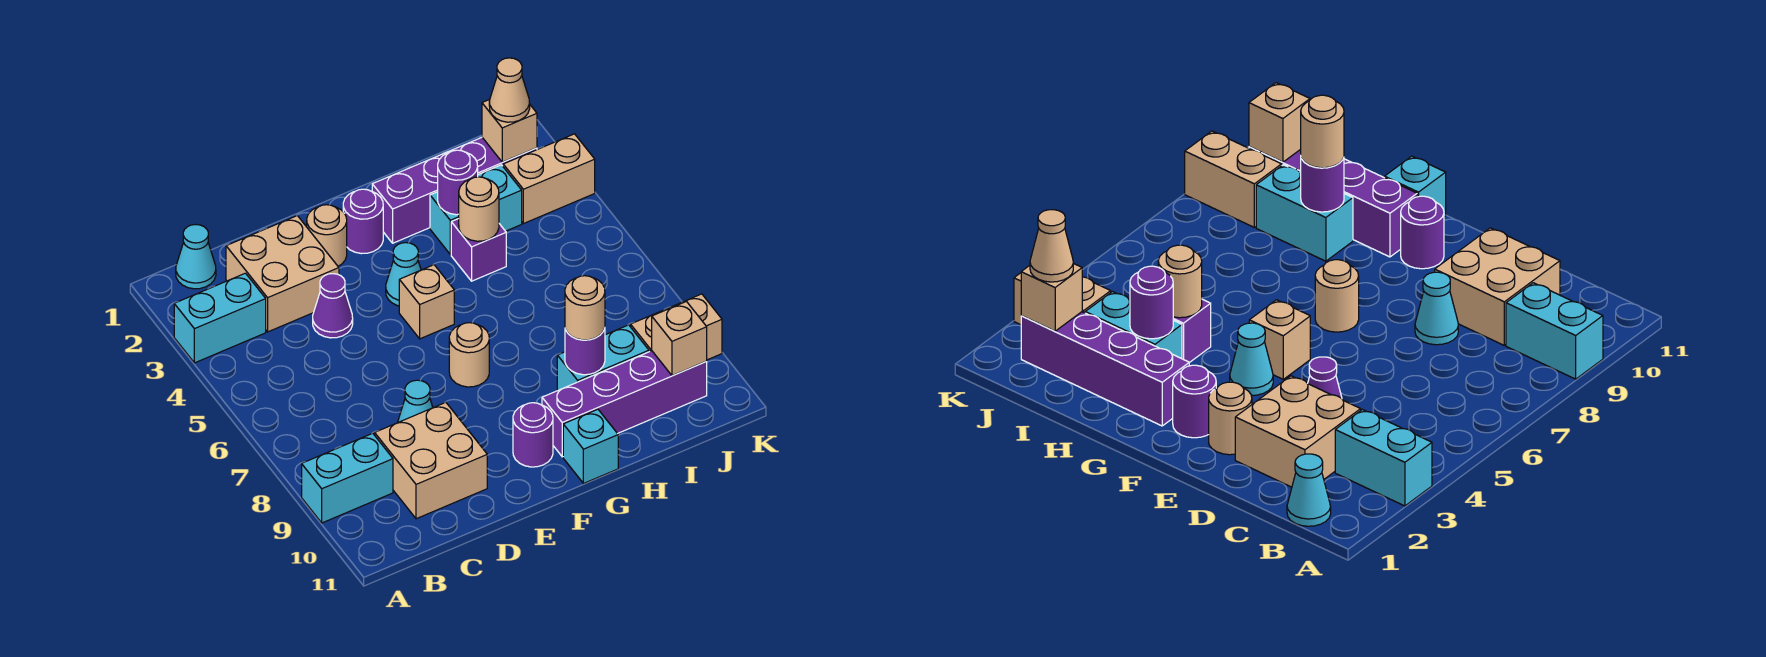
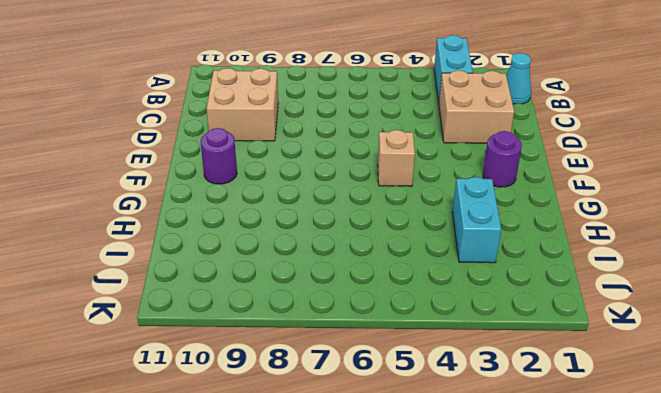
none -> cyan brick A9:B9 level 1
none -> purple cone D4 level 1
none -> cyan cone D8 level 1

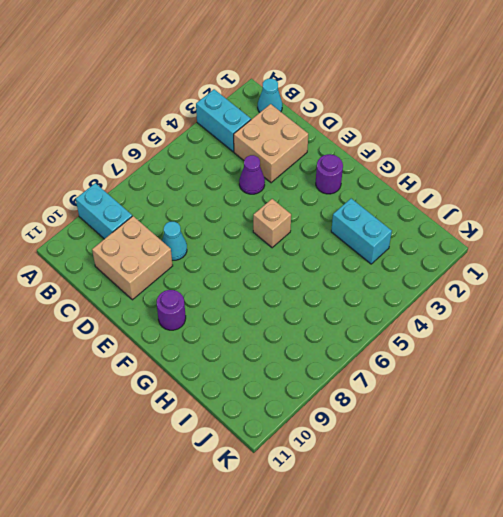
none -> tan round brick E2 level 1
none -> cyan cone F4 level 1
none -> tan round brick F7 level 1

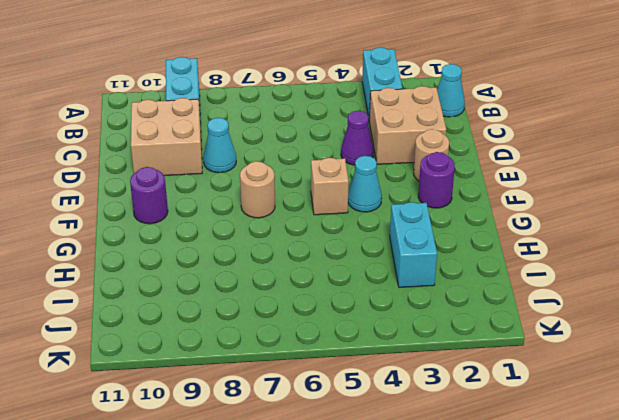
none -> purple brick G2:J2 level 1
none -> purple brick G10:J10 level 1
none -> cyan brick G11 level 1

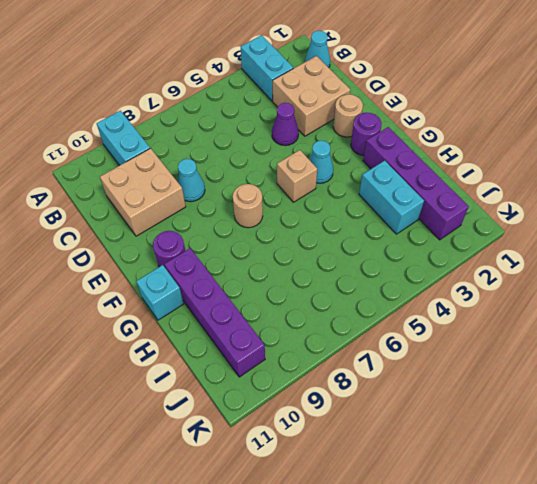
none -> purple brick H4 level 1
none -> cyan brick H9:I9 level 1
none -> tan brick J3:K3 level 1

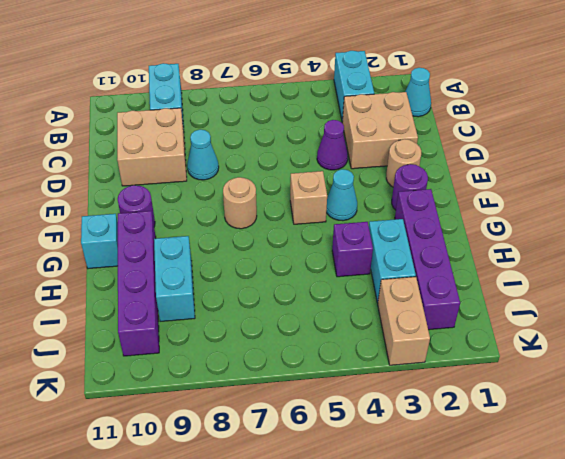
none -> tan brick J9:K9 level 1
none -> purple round brick H3 level 2
none -> tan round brick H4 level 2

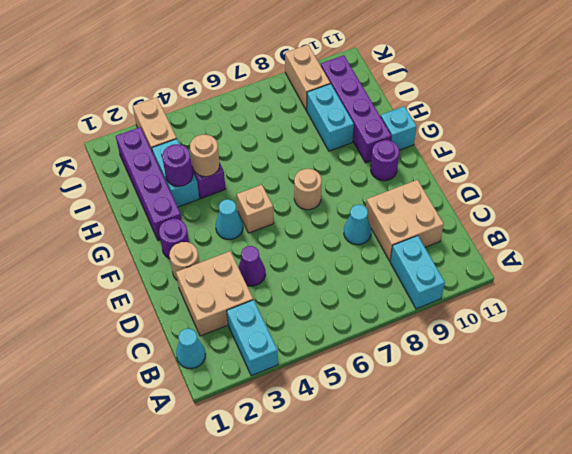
none -> purple round brick H9 level 2
none -> tan brick J2 level 2
none -> tan brick J10 level 2

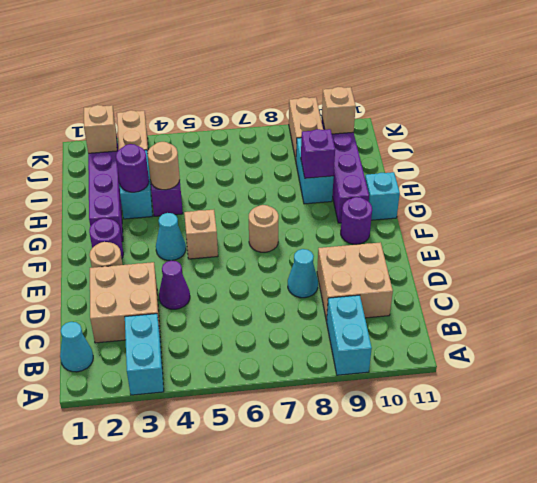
purple brick H9 level 2 -> purple round brick H9 level 2
none -> tan round brick H9 level 3
none -> tan cone J2 level 3

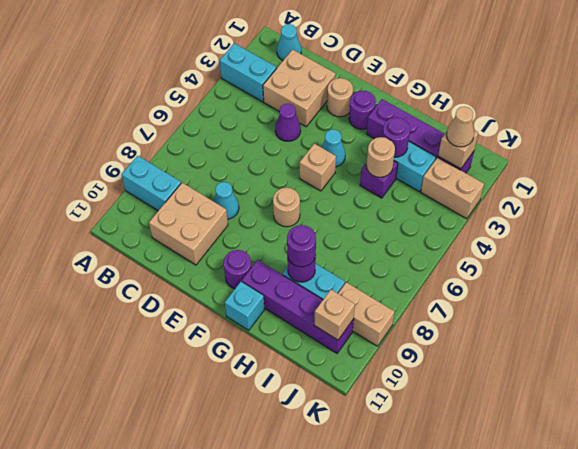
purple round brick H9 level 3 -> tan round brick H9 level 3

